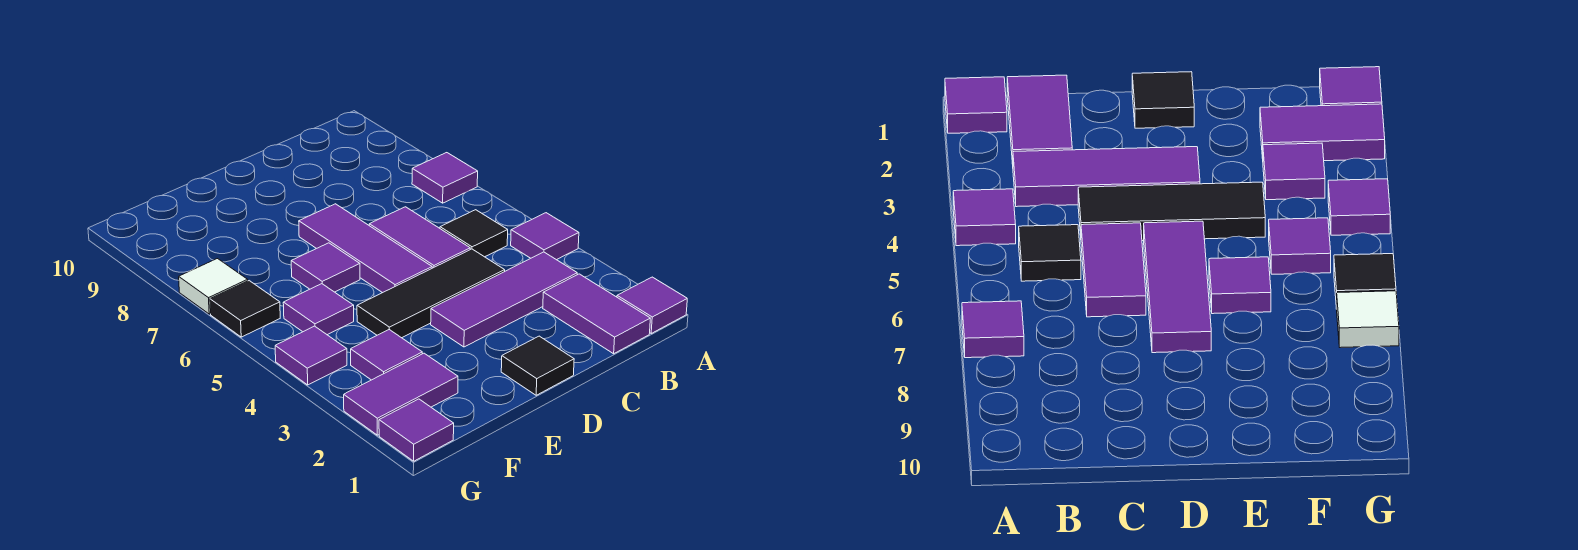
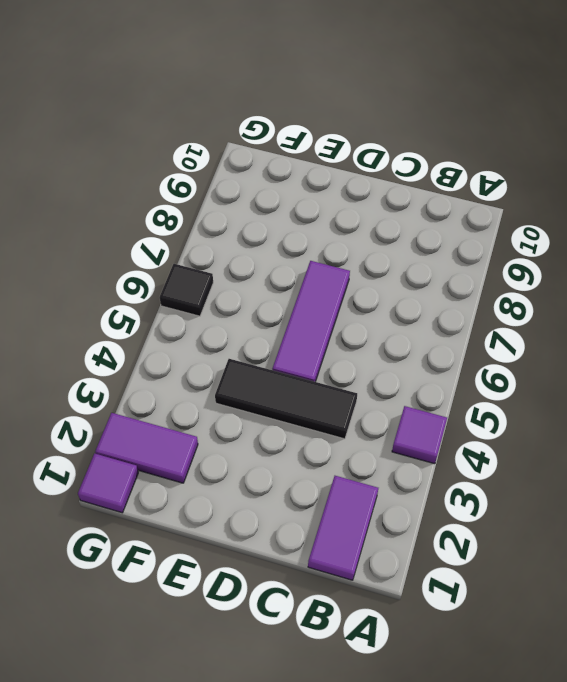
none -> purple tile A1 level 1
none -> purple tile A7 level 1
none -> purple tile B3:D3 level 1

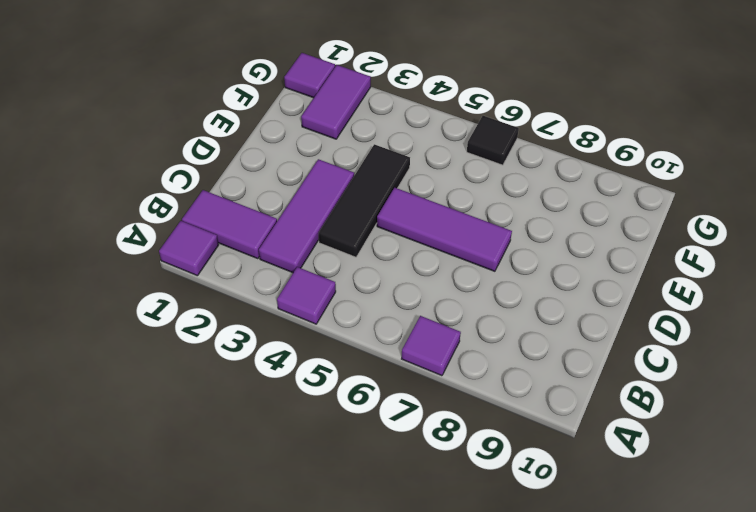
none -> black tile B5 level 1
none -> purple tile C5:C6 level 1
none -> black tile D1 level 1

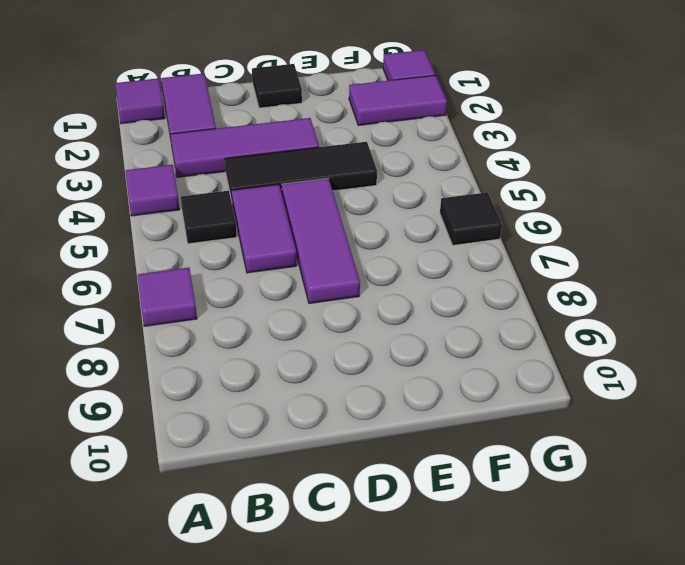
none -> purple tile E6 level 1
none -> purple tile F3 level 1
none -> purple tile F5 level 1

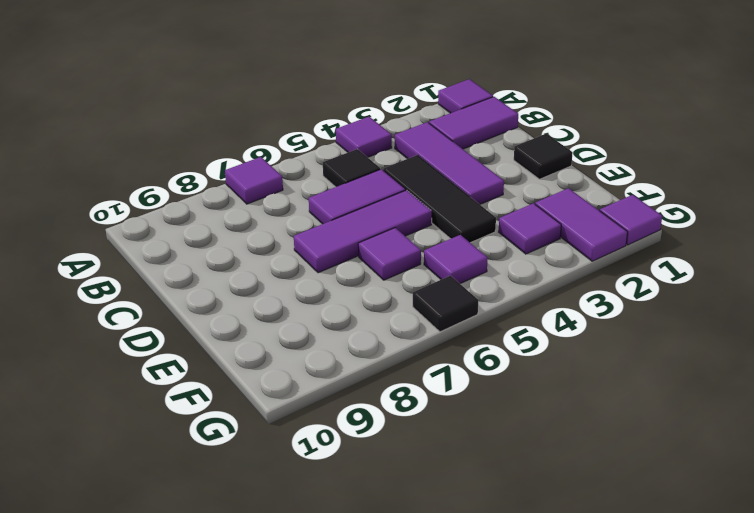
none -> purple tile G4 level 1
none -> white tile G7 level 1

